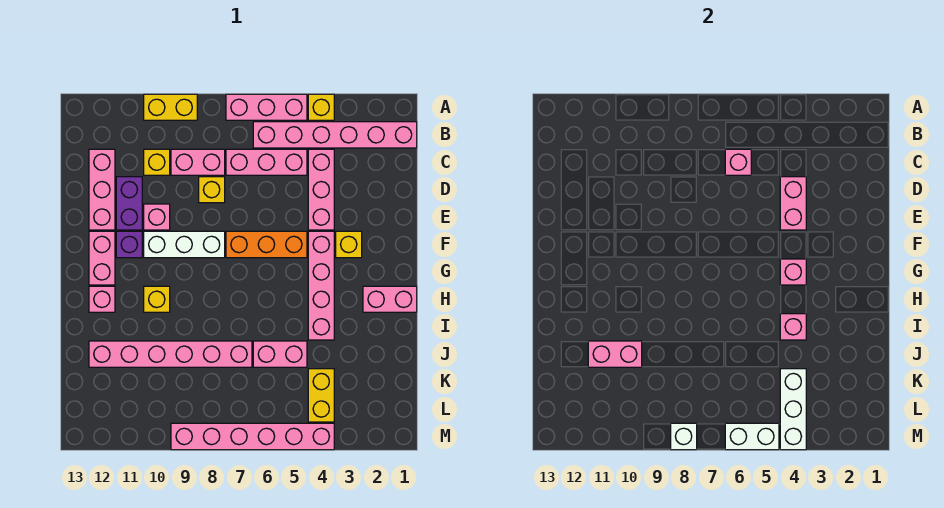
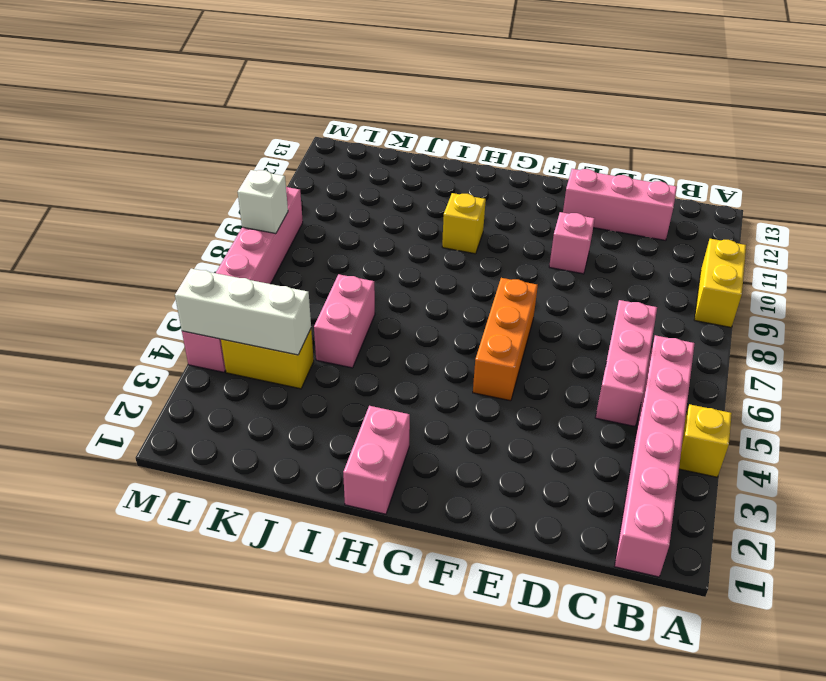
none -> pink brick A5:A7 level 1
none -> pink brick C4:E4 level 1
none -> pink brick C8:C9 level 1
none -> yellow brick C10 level 1

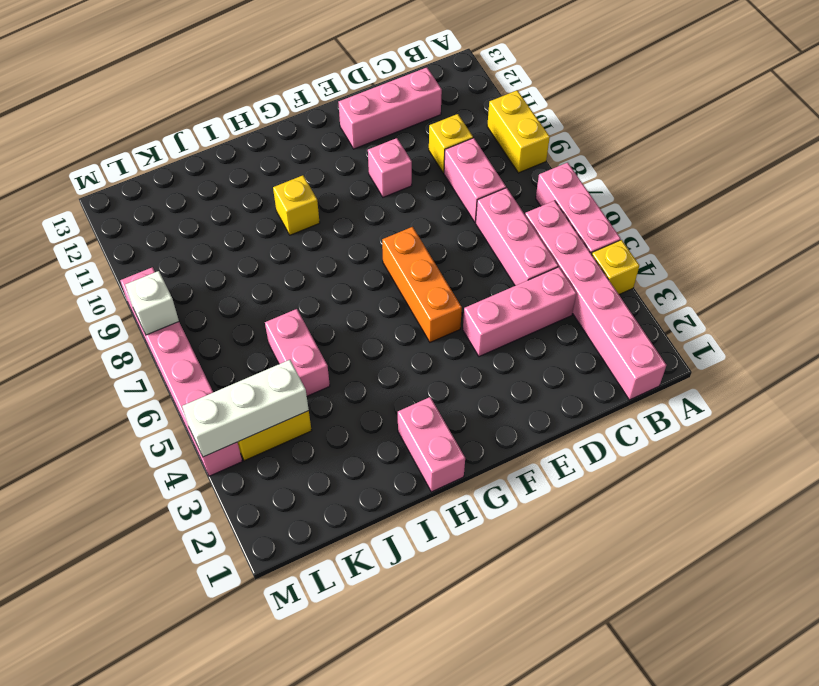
none -> yellow brick D8 level 1
none -> purple brick D11:E11 level 1
none -> yellow brick F3 level 1
none -> pink brick F4:I4 level 1

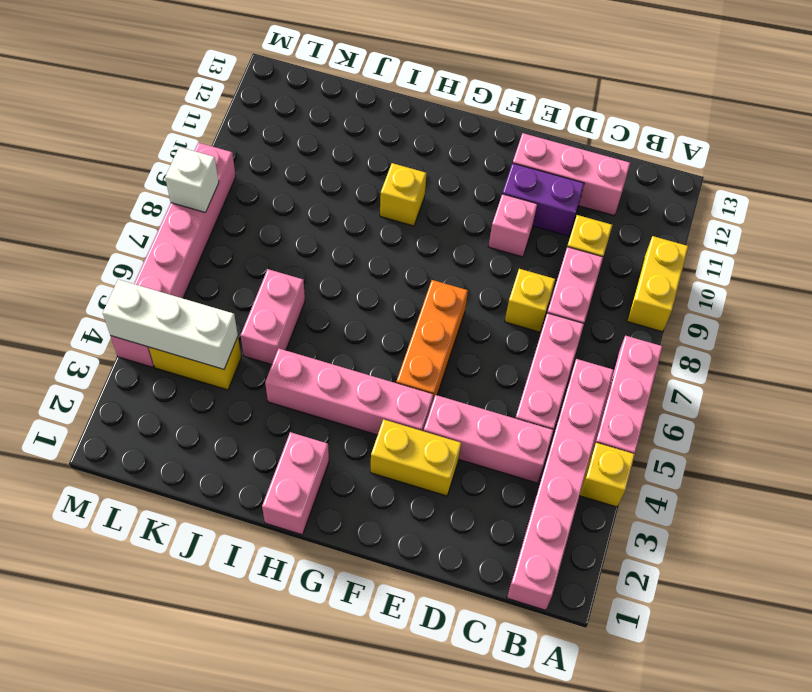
yellow brick E3:F3 level 1 -> yellow brick F3 level 1
none -> white brick F8:F10 level 1
none -> purple brick F11 level 1
none -> pink brick F12:G12 level 1
none -> pink brick H12 level 1

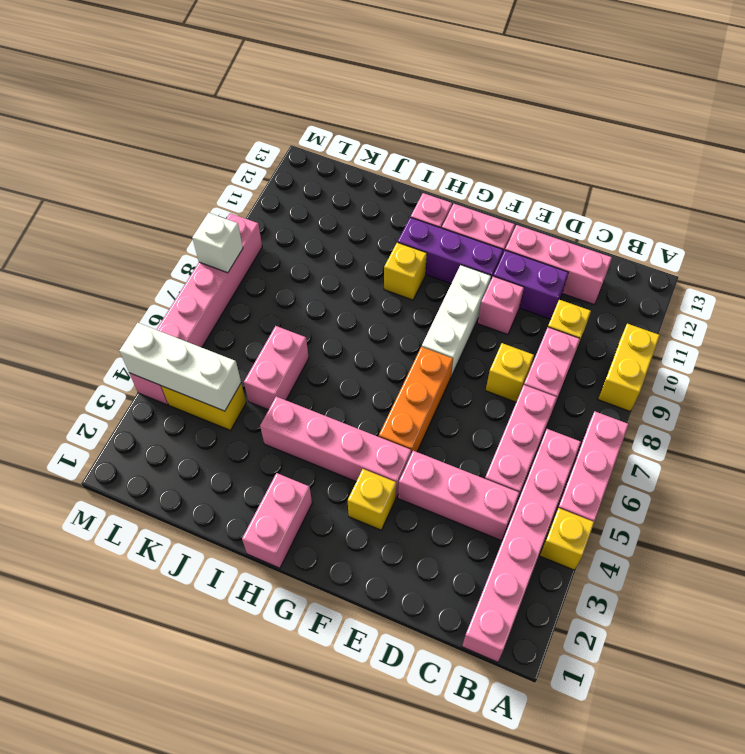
purple brick F11:H11 level 1 -> purple brick F11 level 1
none -> pink brick J7:J12 level 1
none -> pink brick C6 level 2
none -> pink brick D4:E4 level 2
none -> pink brick G4 level 2

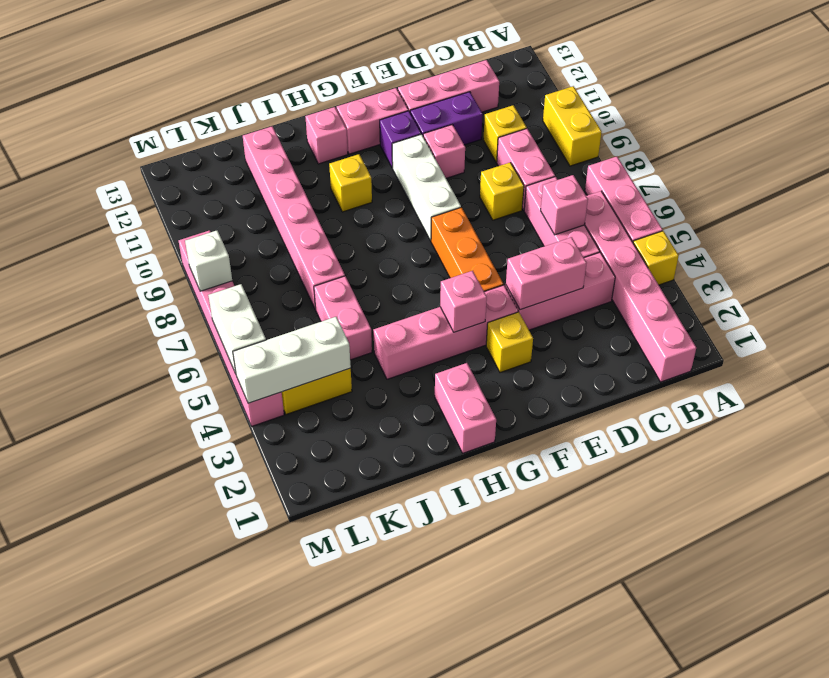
none -> pink brick I4 level 2
none -> pink brick J10:J11 level 2

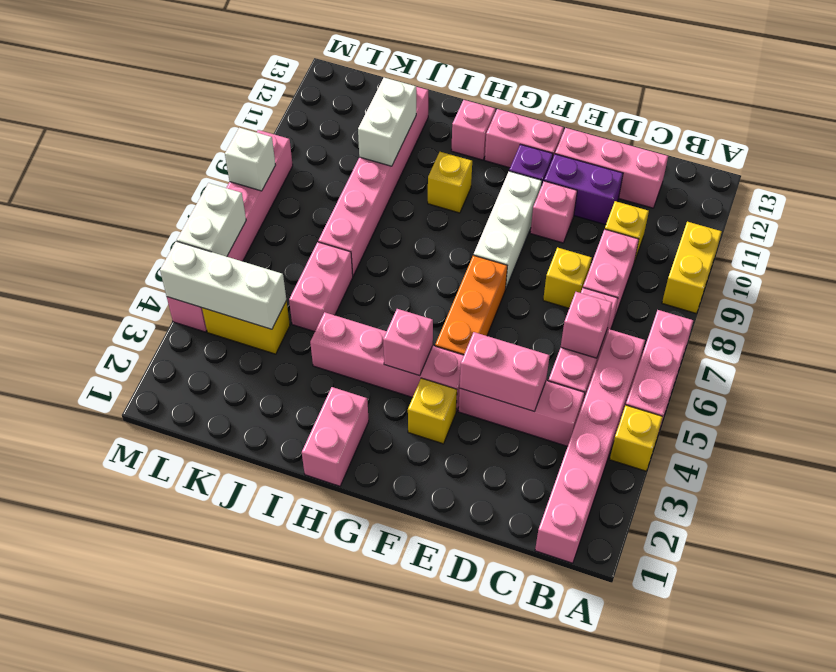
white brick J10:J11 level 2 -> pink brick J10:J11 level 2
none -> pink brick I4 level 2

